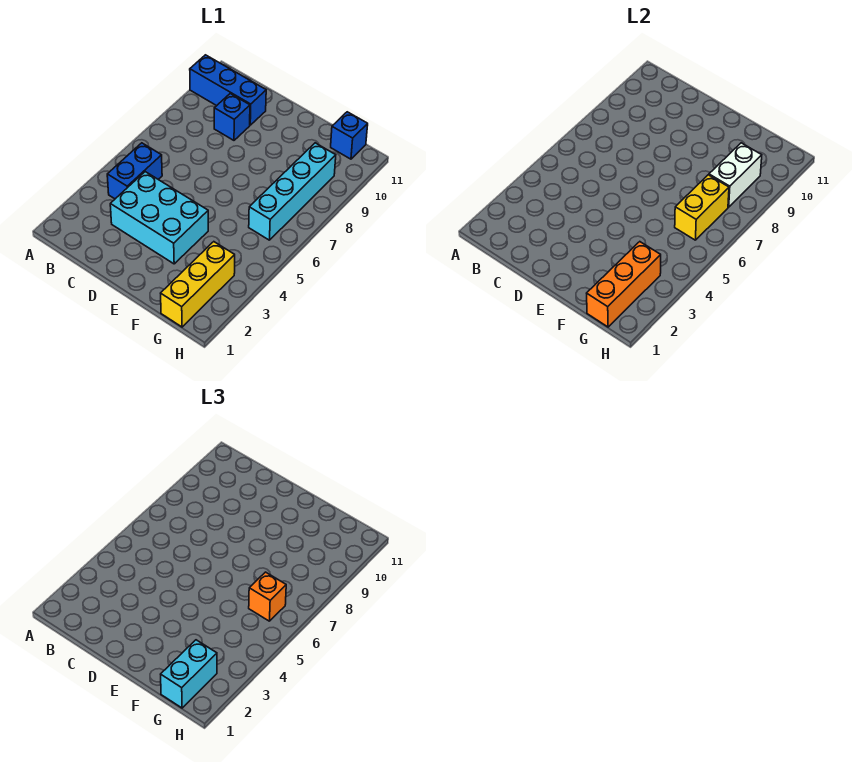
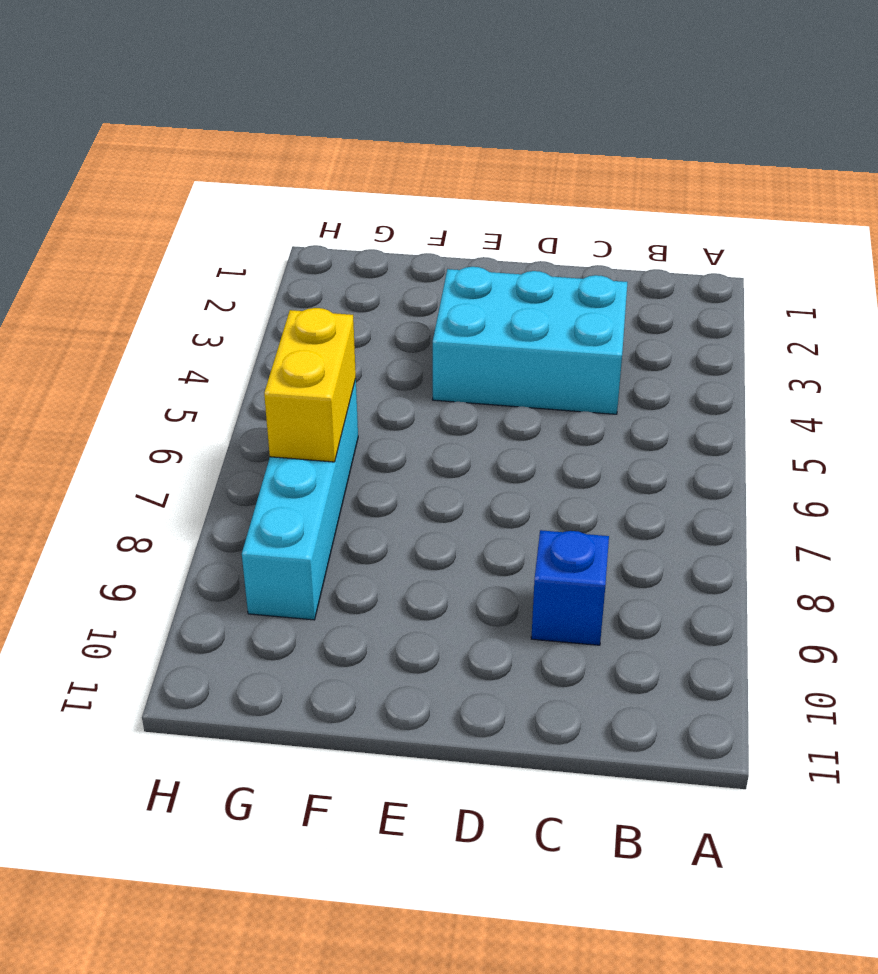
none -> blue brick A10:C10 level 1
none -> blue brick B4:B5 level 1
none -> yellow brick G1:G3 level 1

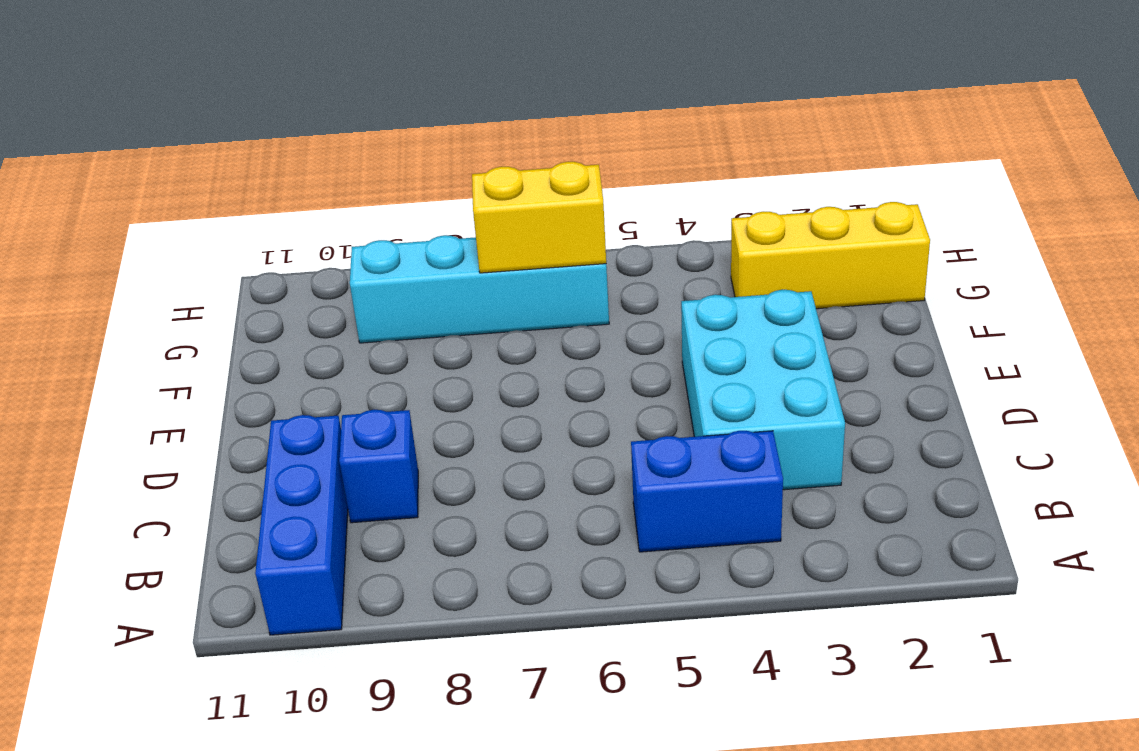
none -> blue brick G11 level 1
none -> orange brick G1:G3 level 2
none -> white brick G8:G9 level 2

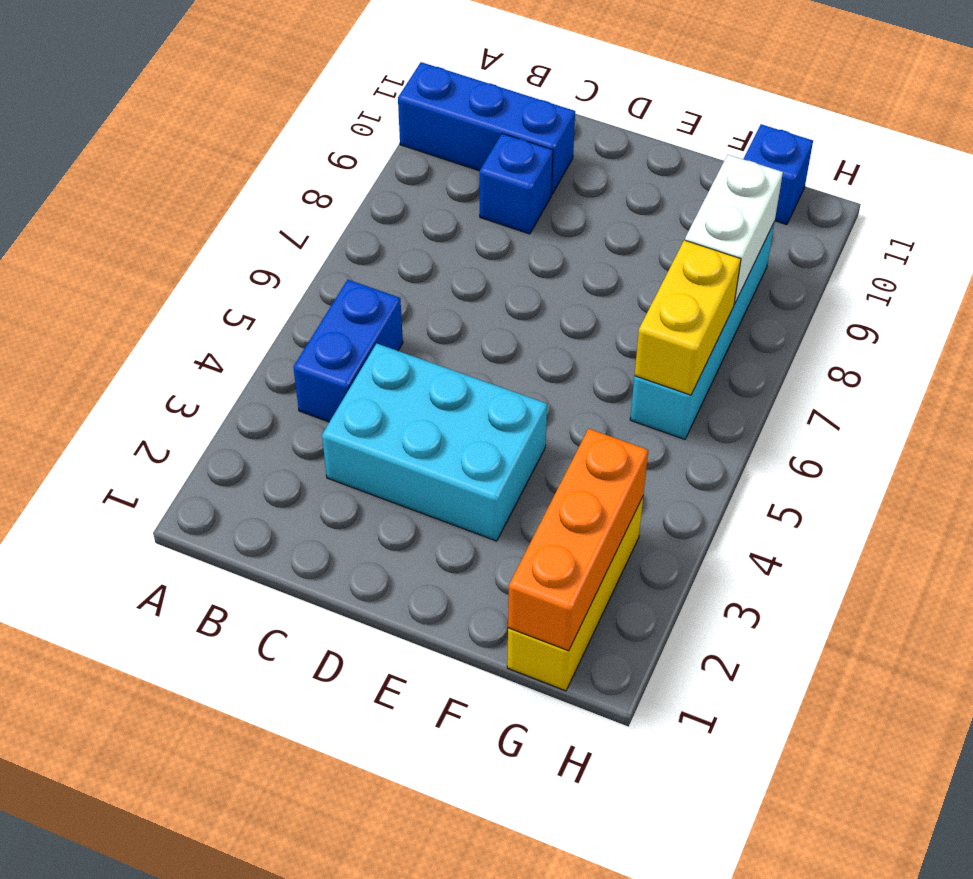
none -> cyan brick G1:G2 level 3
none -> orange brick G6 level 3

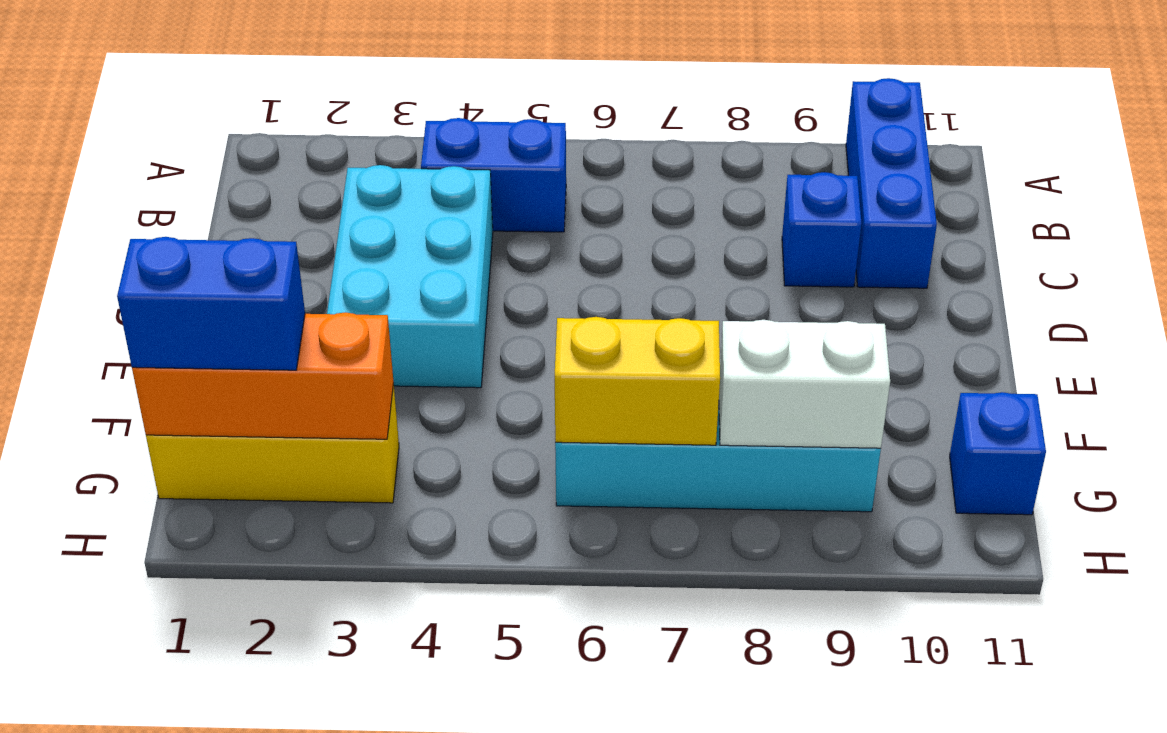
blue brick G1:G2 level 3 -> cyan brick G1:G2 level 3
none -> orange brick G6 level 3

